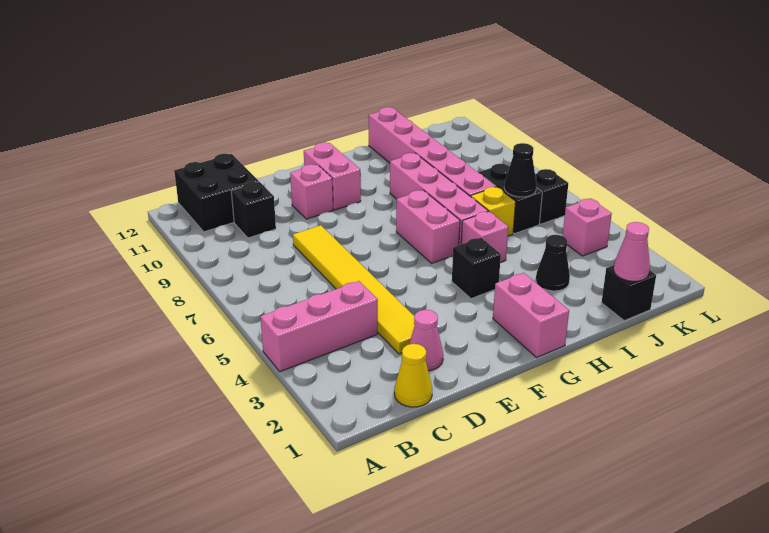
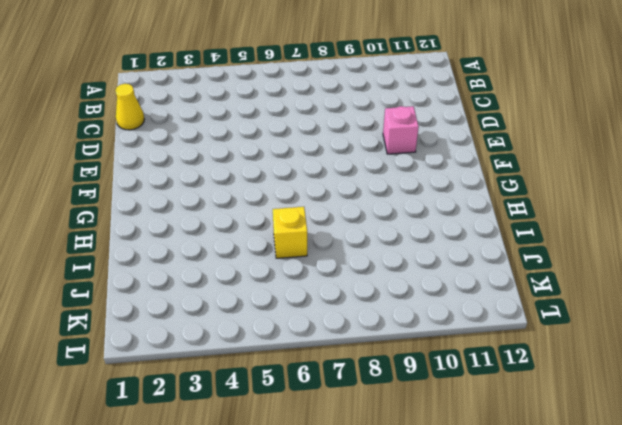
none -> pink brick A4:C4 level 1
none -> black brick B11:C12 level 1
none -> black brick C10 level 1

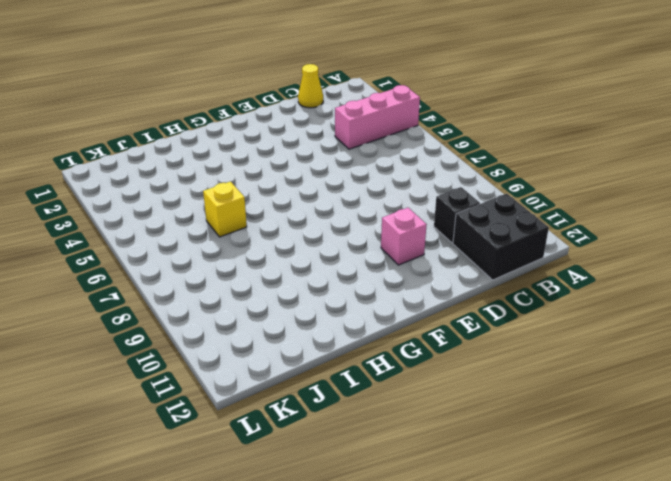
none -> pink cone D2 level 1
none -> yellow tile D3:D8 level 1
none -> pink brick F10:F11 level 1

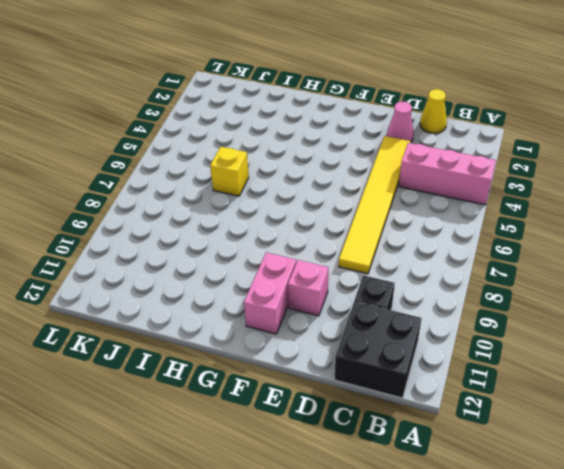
none -> pink brick G1:G2 level 1
none -> black brick G4 level 1
none -> pink brick G6:G7 level 1

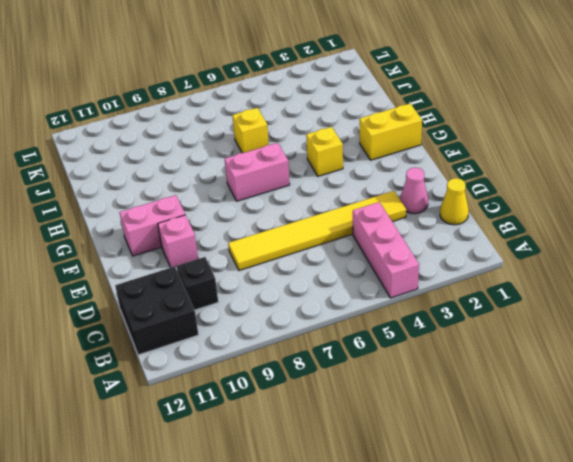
yellow brick G1:G2 level 1 -> pink brick G1:G2 level 1
yellow brick G4 level 1 -> black brick G4 level 1
none -> pink brick H5 level 1
none -> pink brick H6:H9 level 1
none -> black cone I3 level 1

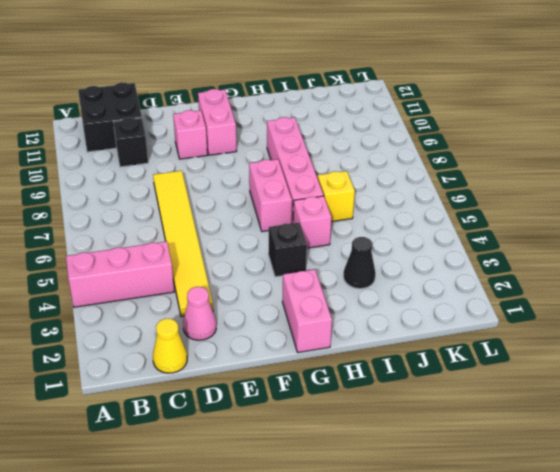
none -> pink brick I7:I12 level 1
none -> black brick J1 level 1
none -> black brick J6:J7 level 1

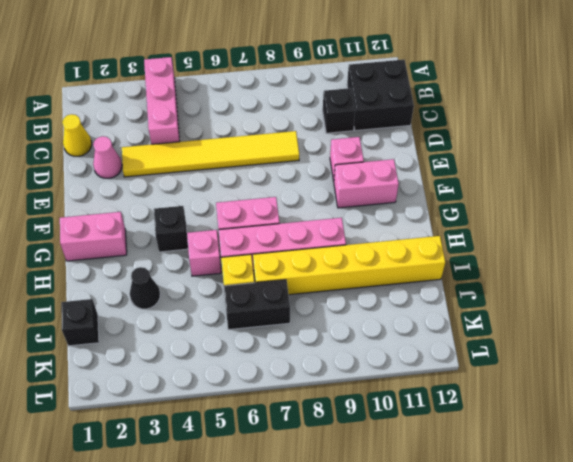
yellow brick I7:I12 level 1 -> pink brick I7:I12 level 1
none -> pink brick K4 level 1
none -> black brick K6 level 1
none -> pink cone J1 level 2

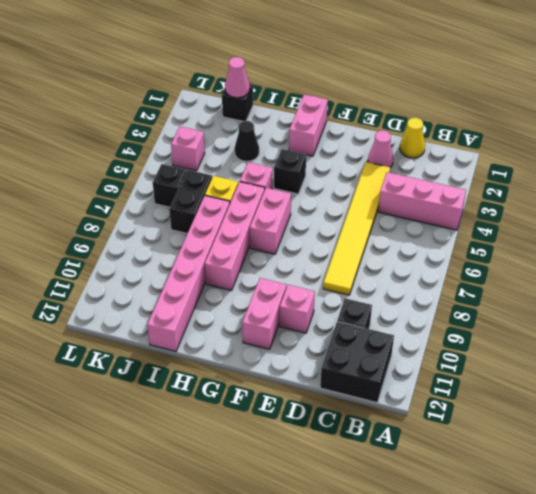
none -> black cone J6 level 2

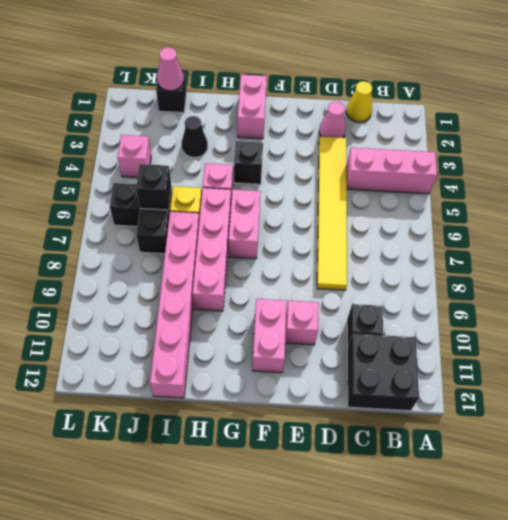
black brick J6 level 2 -> black cone J6 level 2

